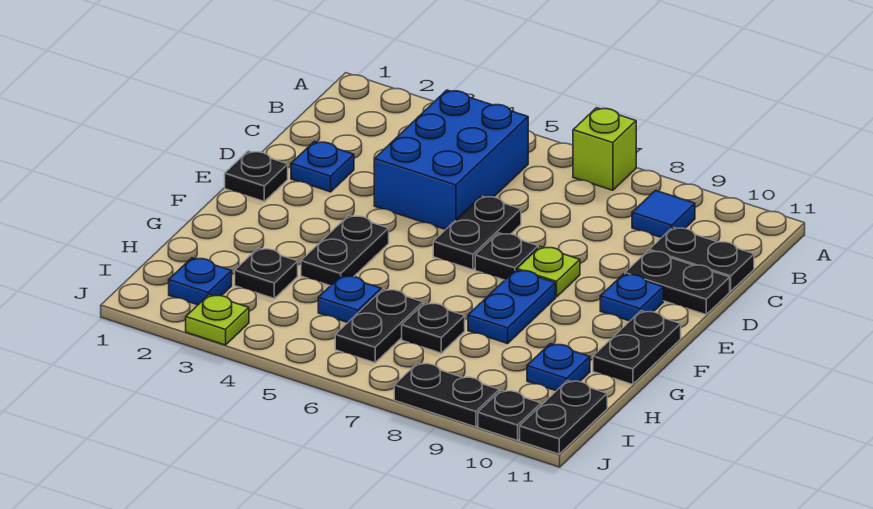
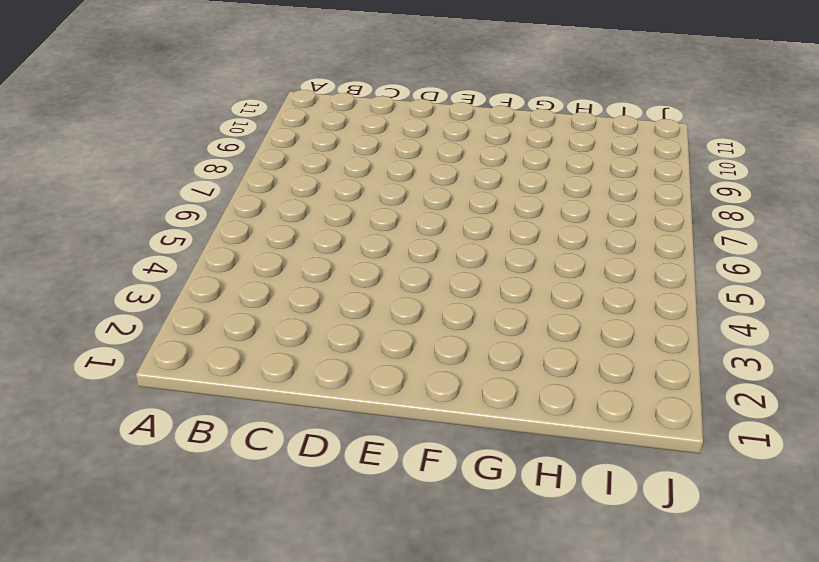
none -> lime brick A7 level 1
none -> blue brick B4:D5 level 1
none -> blue tile B9 level 1

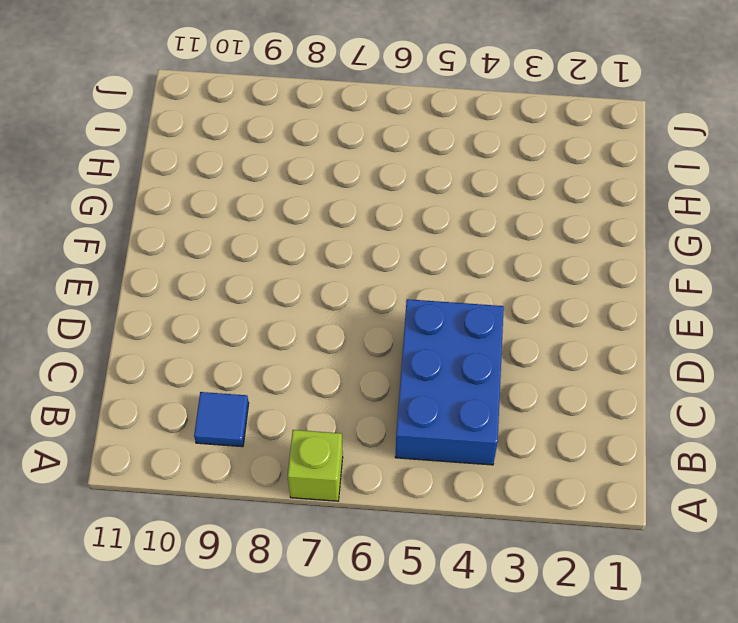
none -> black plate C10:C11 level 1
none -> blue plate D2 level 1
none -> black plate D6:E6 level 1

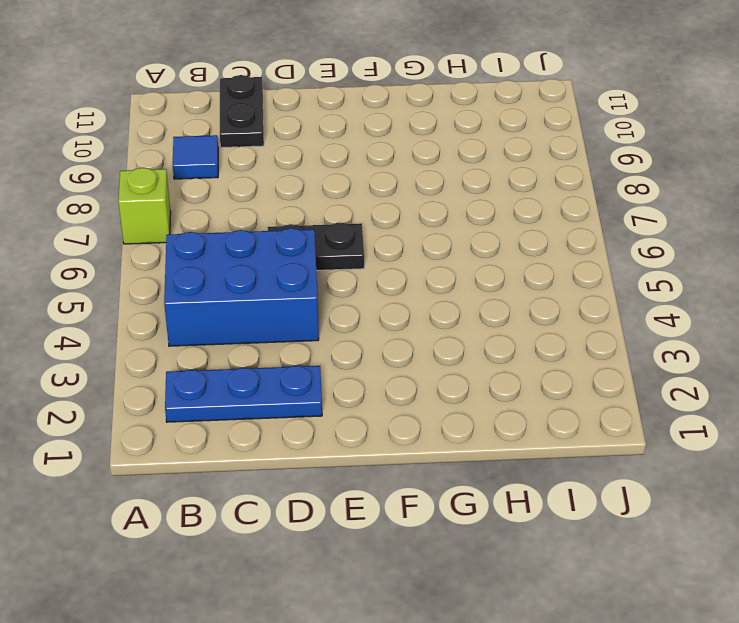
blue plate B2:D2 level 1 -> blue plate D2 level 1
none -> black plate D10:D11 level 1
none -> black plate E1 level 1
none -> black plate E7 level 1

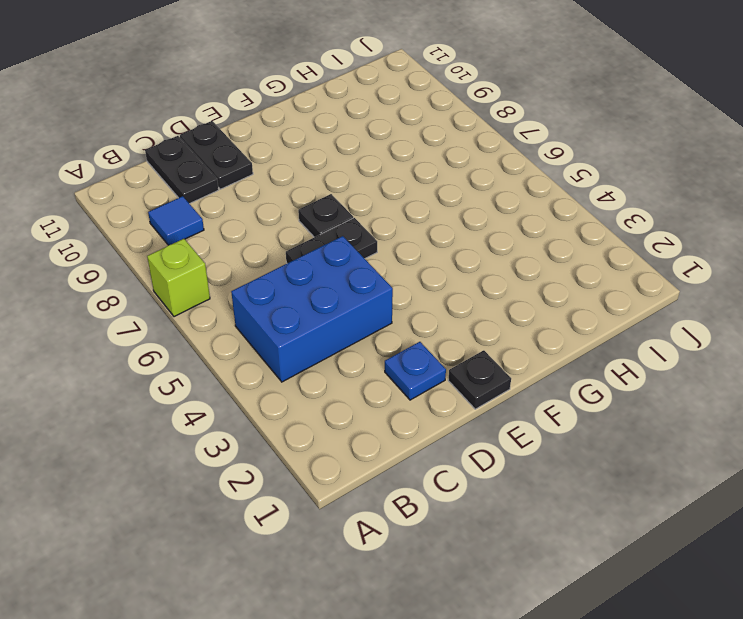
none -> lime plate E8 level 1
none -> blue plate E10 level 1
none -> black plate F4:G4 level 1

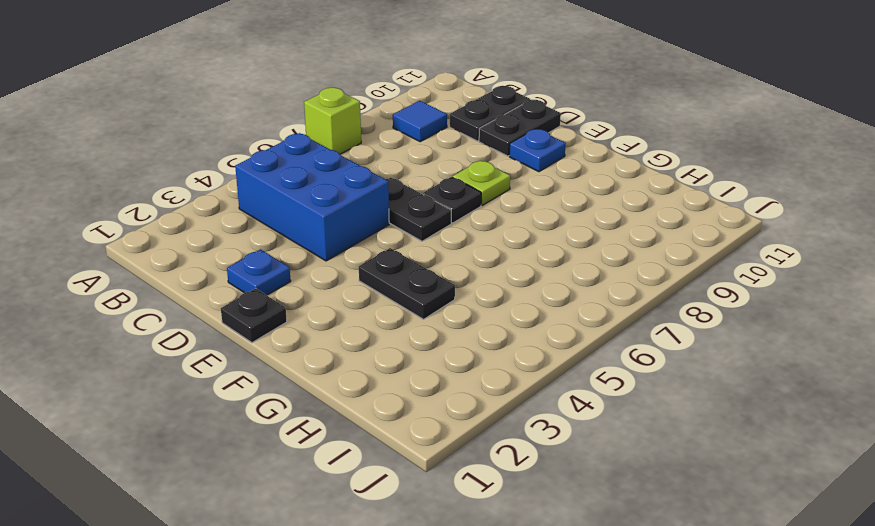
none -> blue plate F8:G8 level 1
none -> black plate F11:G11 level 1
none -> black plate H3 level 1

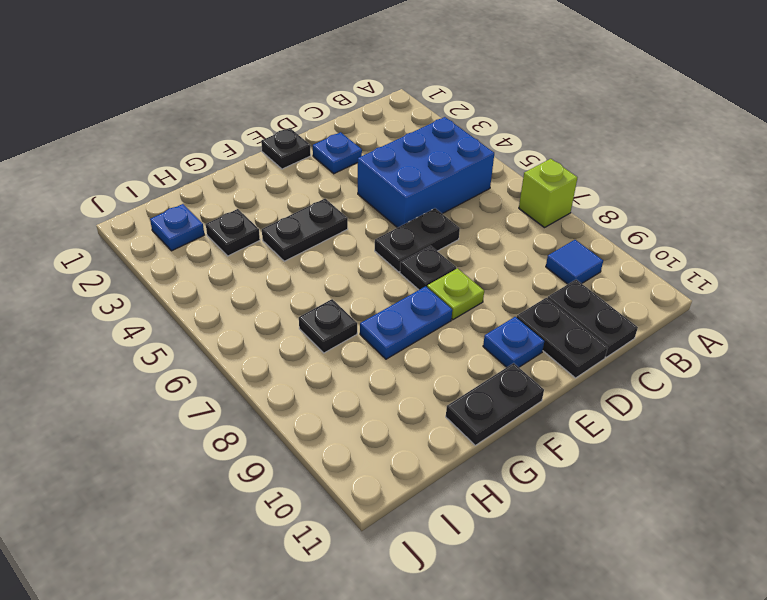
none -> blue plate H5 level 1
none -> black plate H6:I6 level 1
none -> blue plate H10 level 1

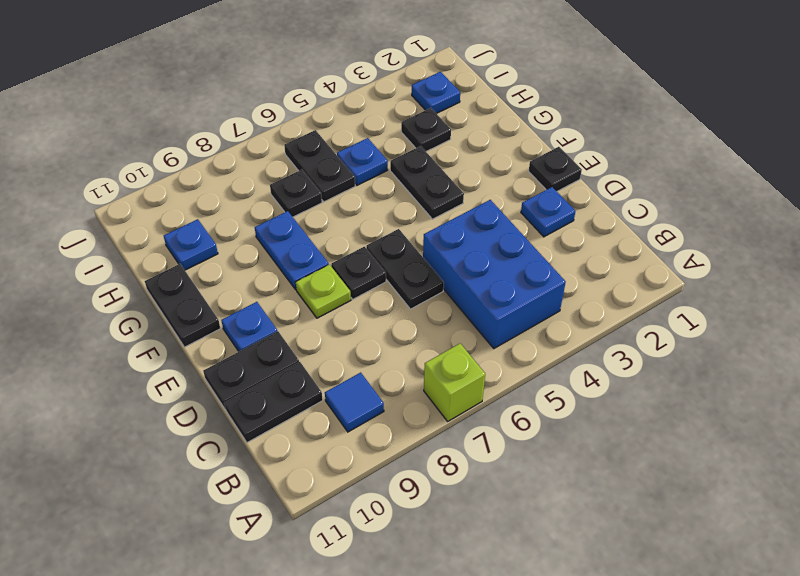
none -> black plate I11:J11 level 1
none -> lime plate J3 level 1
none -> black plate J8:J9 level 1

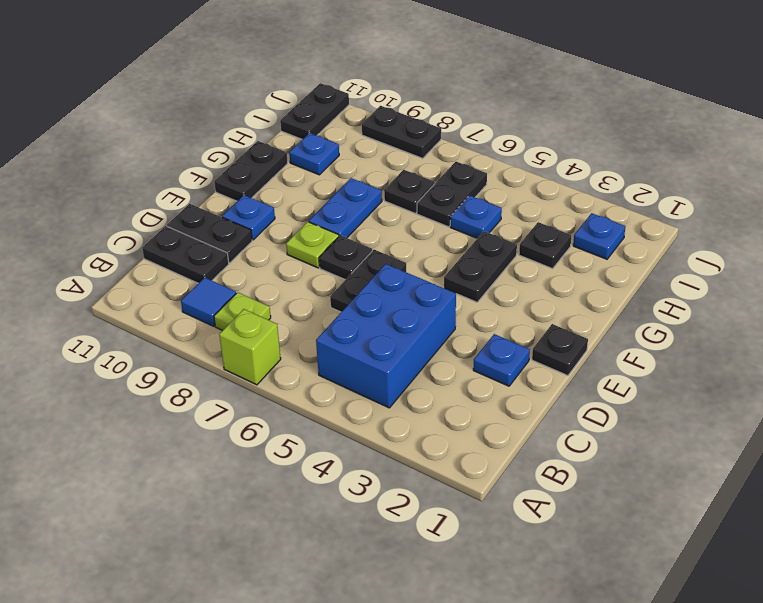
lime plate B8 level 1 -> lime plate J3 level 1
none -> black plate J10 level 1

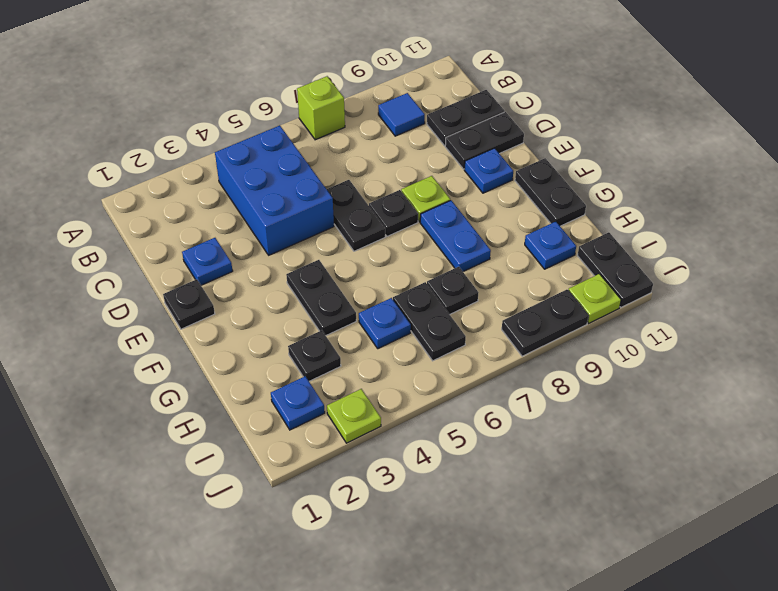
lime plate J10 level 1 -> black plate J10 level 1

